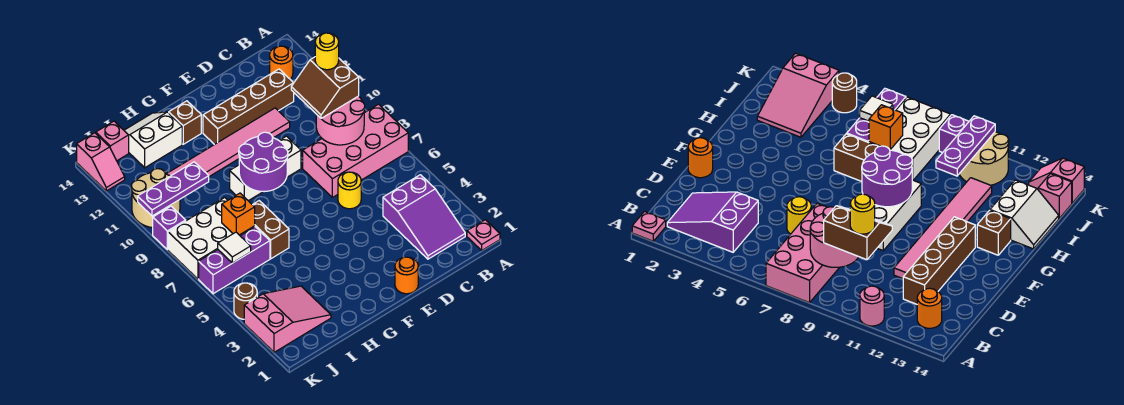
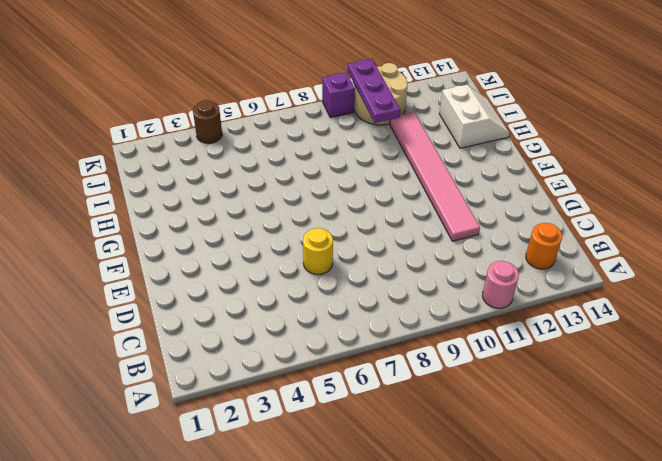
none -> pink plate A1 level 1
none -> pink brick A7:D8 level 1
none -> purple slope B2:C4 level 1 top 4

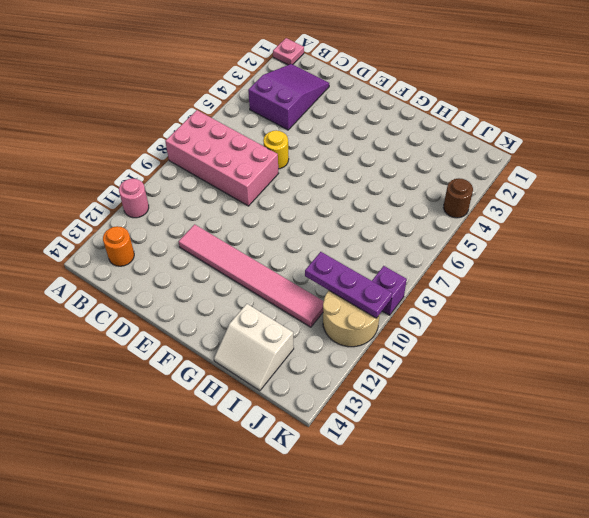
none -> brown brick C12:F12 level 1
none -> orange round brick E1 level 1
none -> white brick E9:G9 level 1

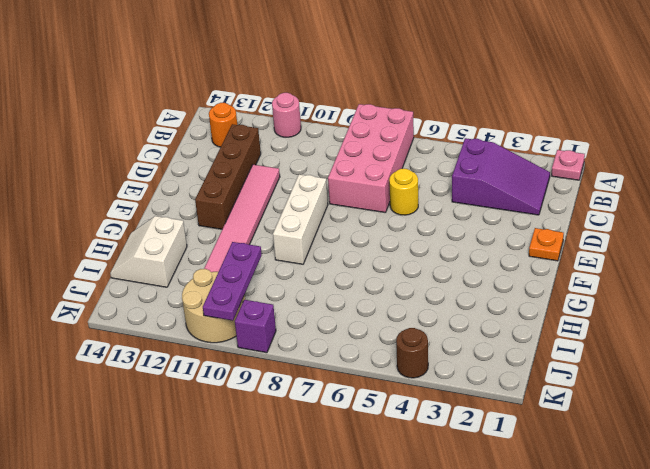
orange plate E1 level 1 -> orange round brick E1 level 1
none -> brown brick G13 level 1
none -> brown brick H6:H7 level 1
none -> pink slope I2:K3 level 1 top K

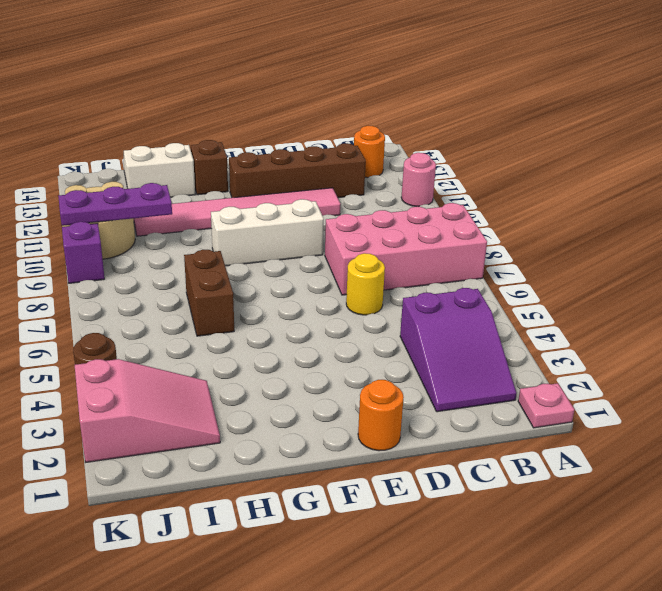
none -> purple brick I6:K6 level 1
none -> white brick I7:K8 level 1
none -> pink brick J14 level 1

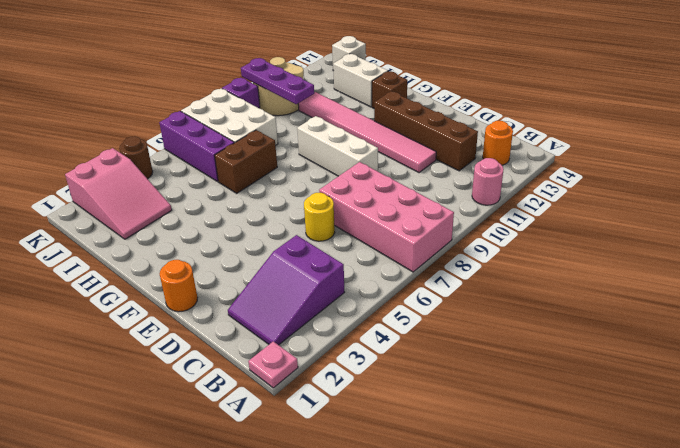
white brick J14 level 1 -> pink brick J14 level 1
none -> pink slope K13:K14 level 1 top 14
none -> pink round brick B8:C9 level 2
none -> purple round brick F8:G9 level 2

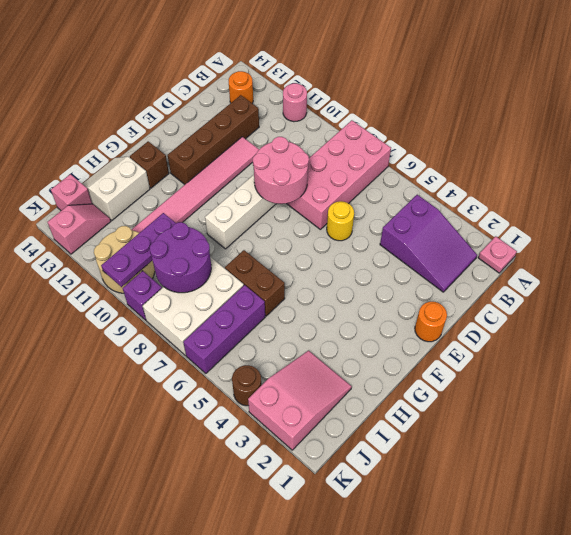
pink round brick D8:E9 level 2 -> pink round brick B8:C9 level 2
purple round brick I8:J9 level 2 -> purple round brick F8:G9 level 2
pink slope J13:K13 level 1 top K -> pink slope K13:K14 level 1 top 14
none -> orange brick I7 level 2
none -> white tile J6 level 2
none -> brown slope B9:C10 level 3 top B

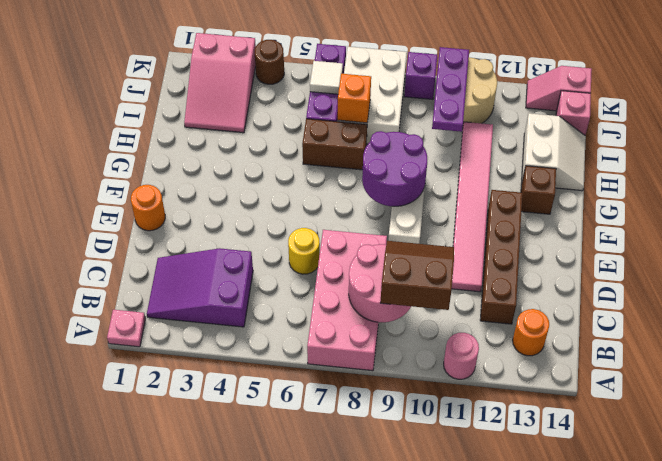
none -> yellow round brick B10 level 4

